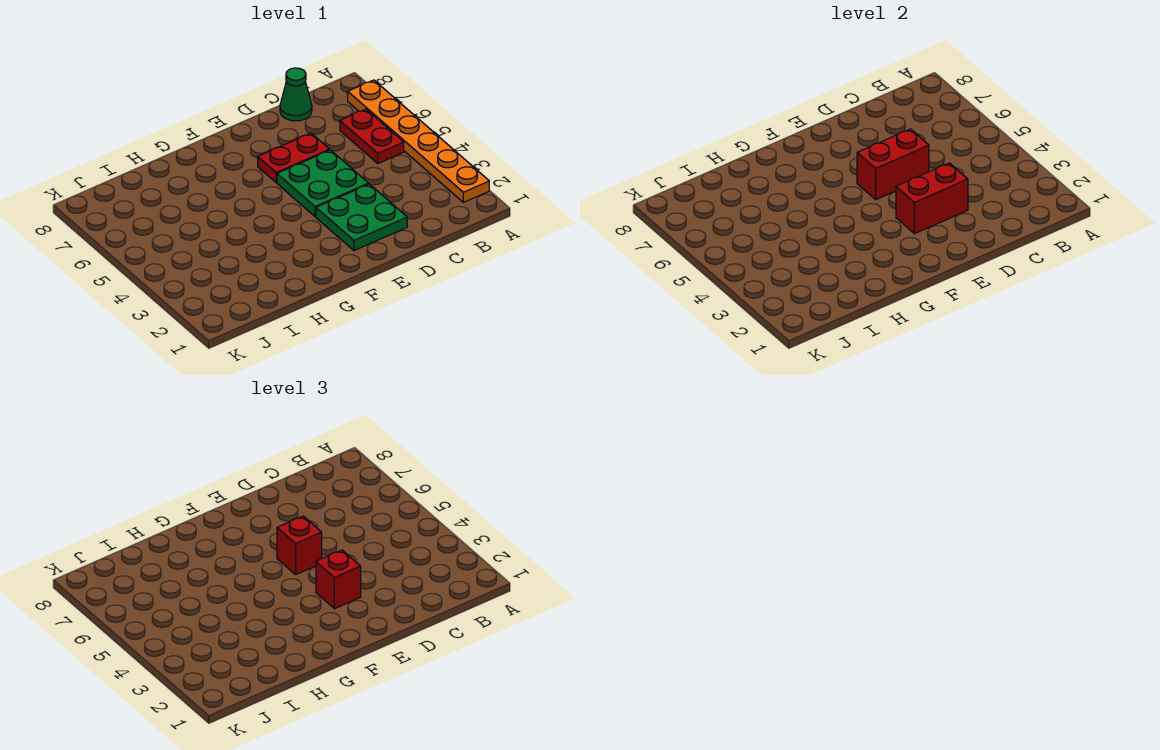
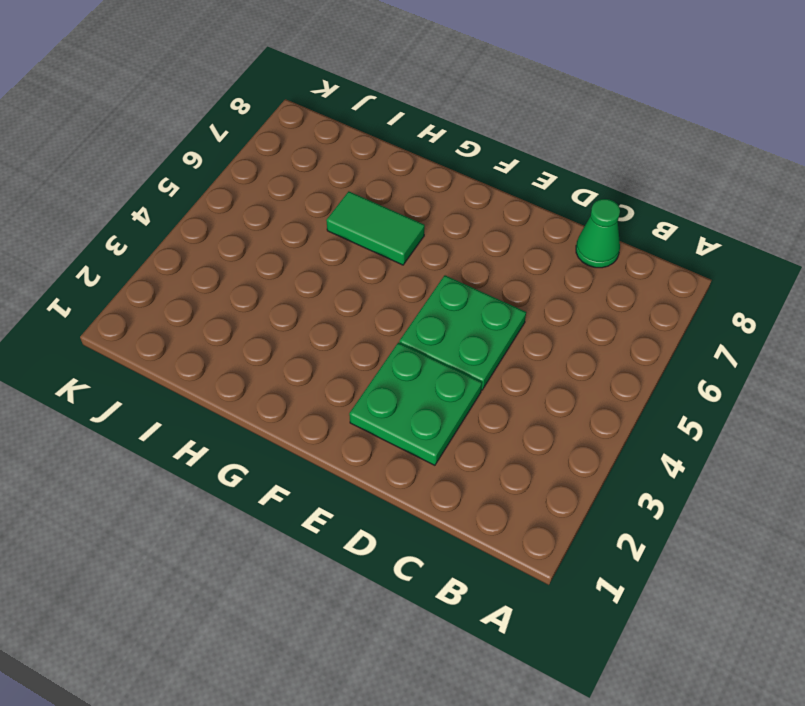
green tile G6:H6 level 1 -> none
none -> orange plate A2:A7 level 1
none -> red plate B5:B6 level 1

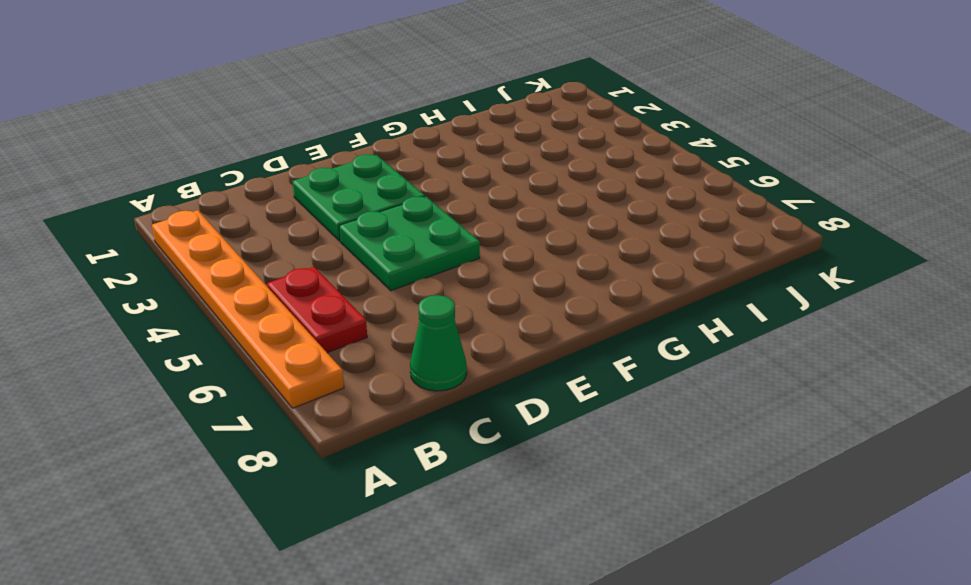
none -> red plate D6:E6 level 1
none -> red brick D3:E3 level 2

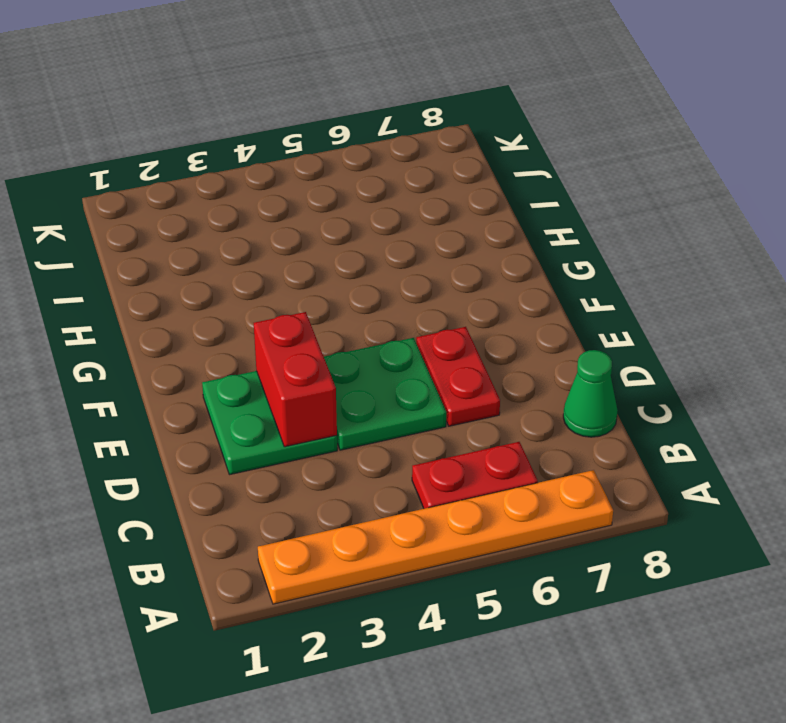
none -> red brick D5:E5 level 2
none -> red brick E3 level 3

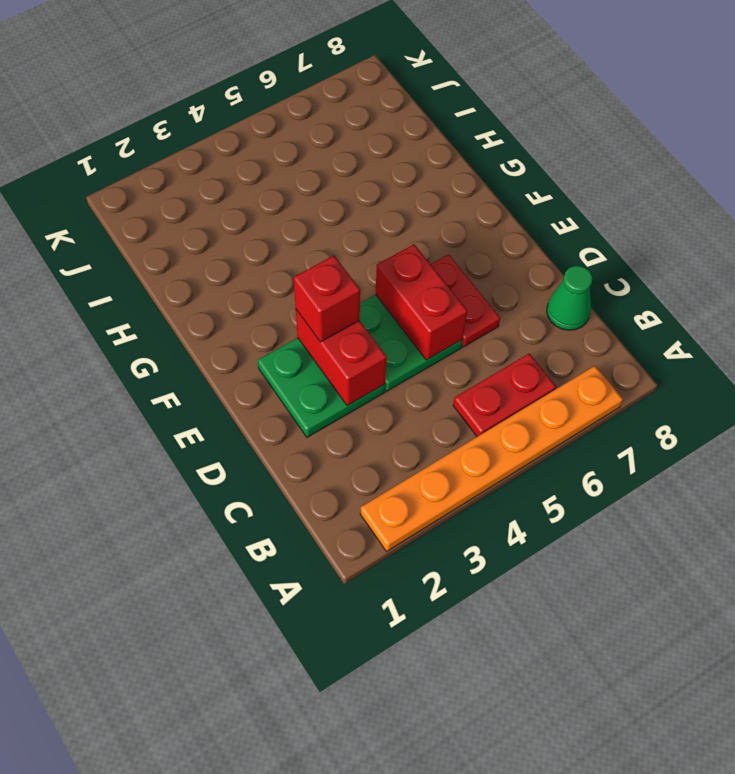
none -> red brick E5 level 3

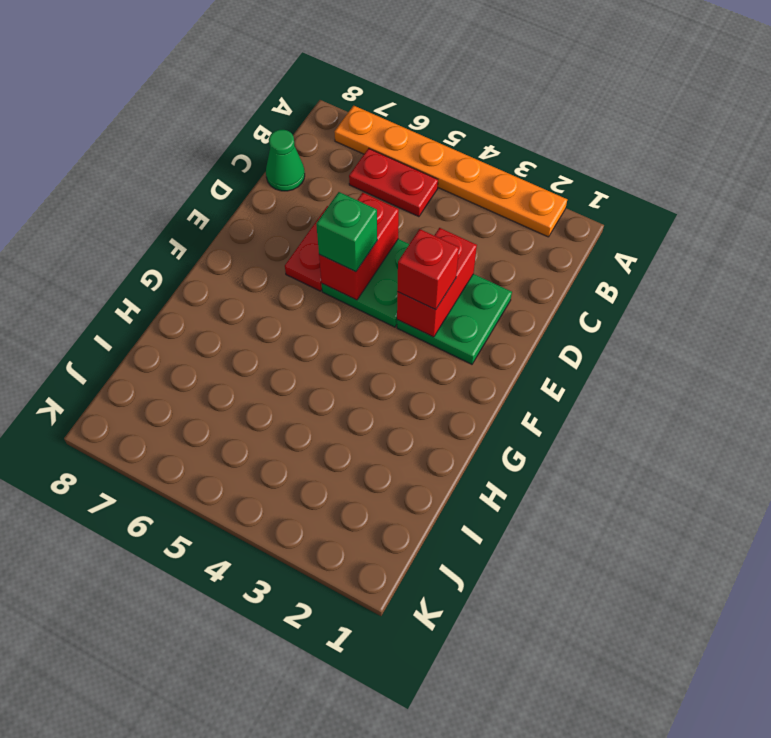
green brick E5 level 3 -> red brick E5 level 3

